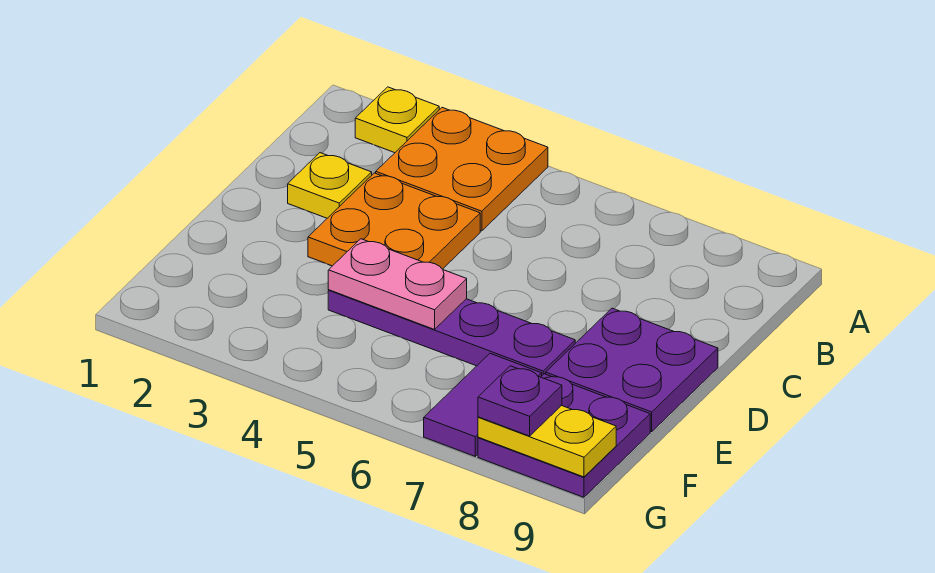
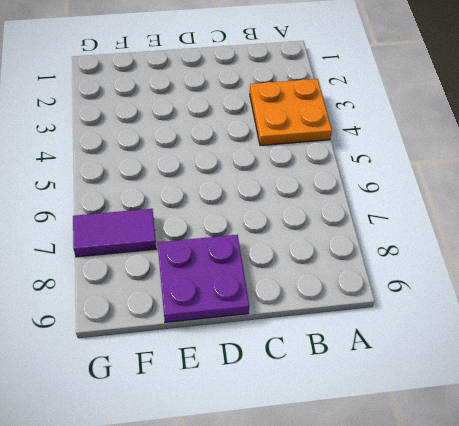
none -> yellow plate A2 level 1
none -> yellow plate C2 level 1

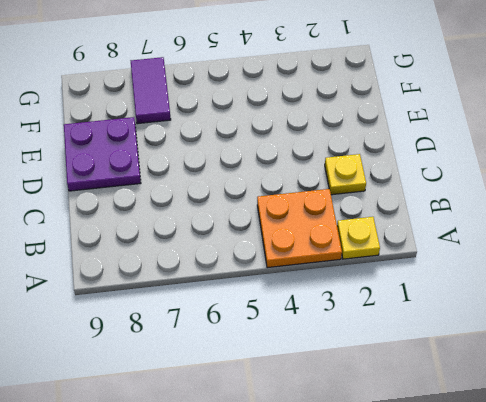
none -> orange plate C3:D4 level 1
none -> purple plate E4:E7 level 1

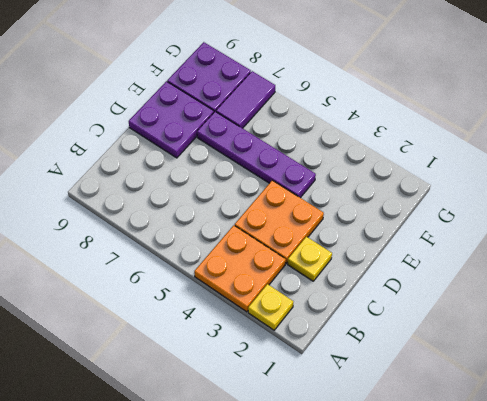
none -> pink plate E4:E5 level 2
none -> yellow plate G8:G9 level 2

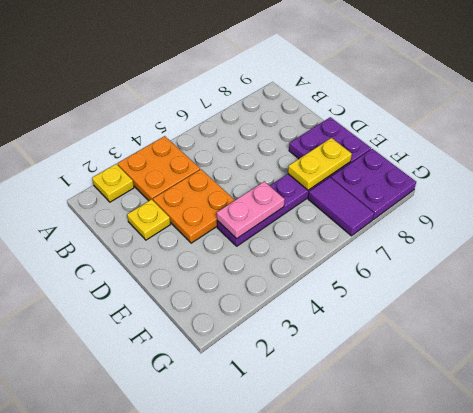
yellow plate E7:E8 level 2 -> yellow plate G8:G9 level 2
none -> purple plate G8 level 3

